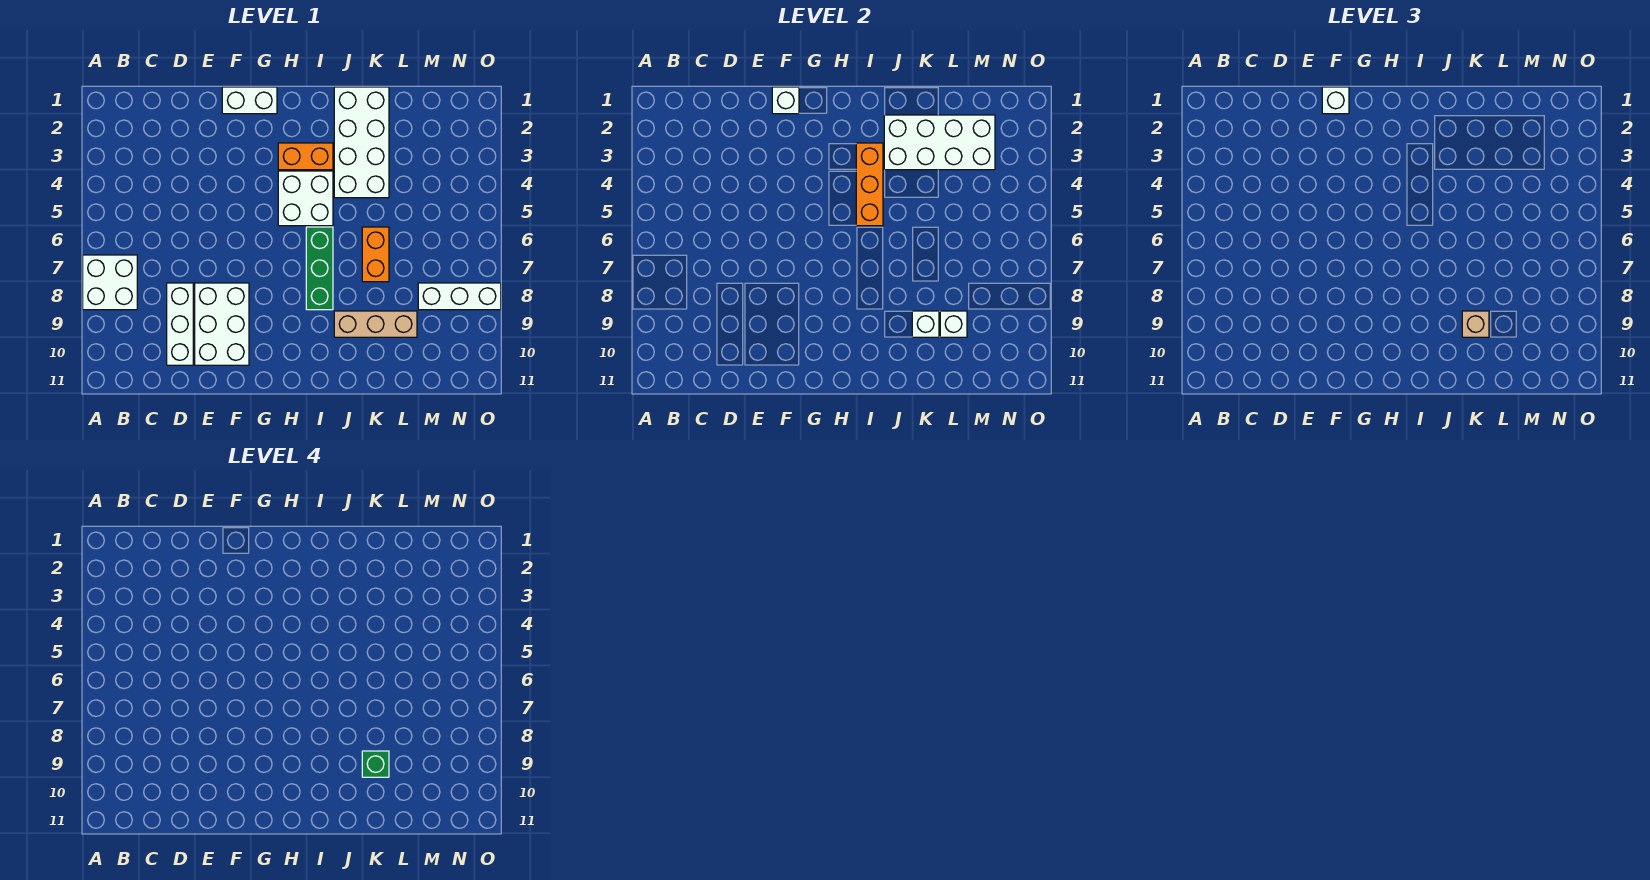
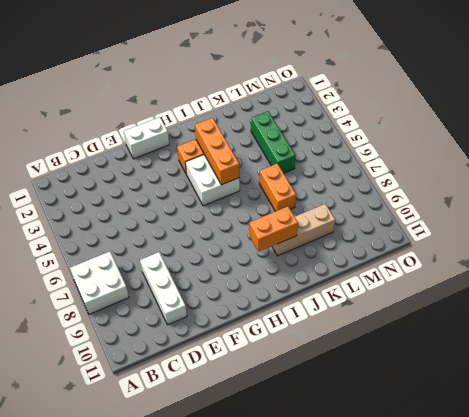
orange brick I9:J9 level 2 -> none
green brick L3:L5 level 1 -> green brick I6:I8 level 1
none -> white brick E8:F10 level 1
none -> white brick J1:K4 level 1
none -> white brick M8:O8 level 1

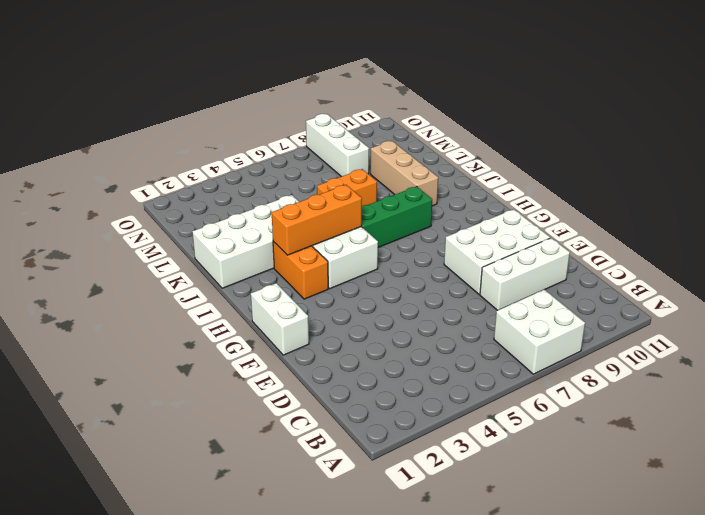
none -> white brick F1 level 2
none -> white brick J2:M3 level 2
none -> white brick K9 level 2

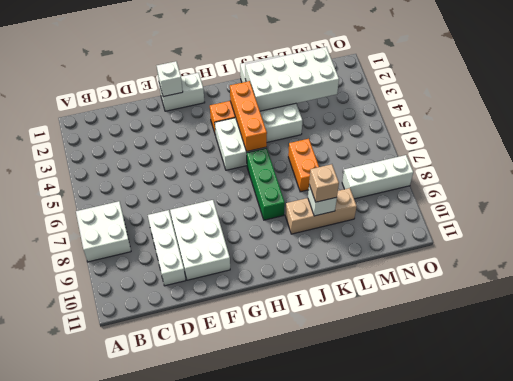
none -> white brick L9 level 2
none -> white brick F1 level 3
none -> green brick K9 level 4

